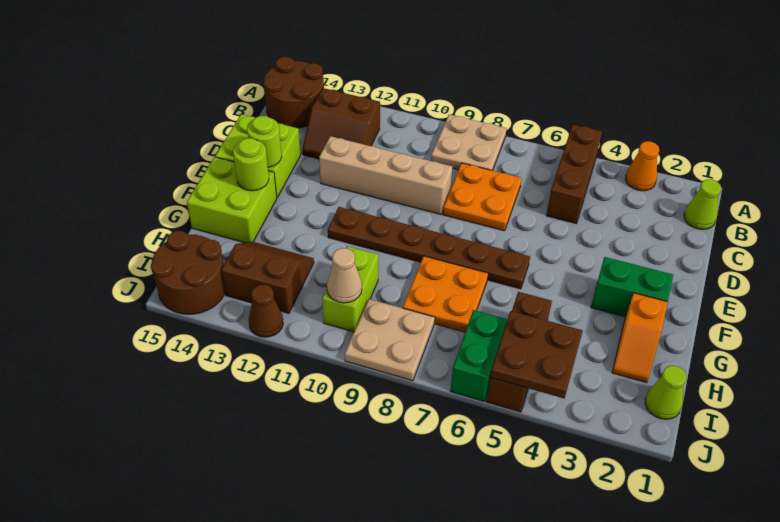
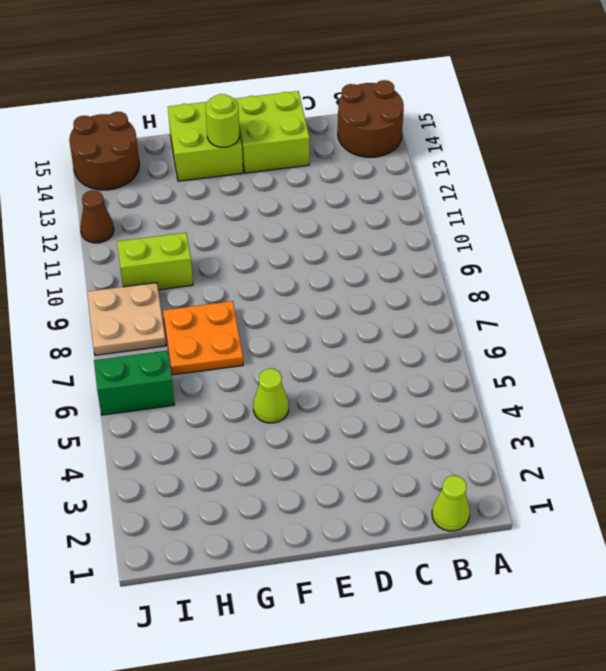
lime cone F5 level 1 -> lime cone I1 level 1
none -> orange cone A3 level 1
none -> brown brick A5:C5 level 1
none -> tan plate A8:B9 level 1

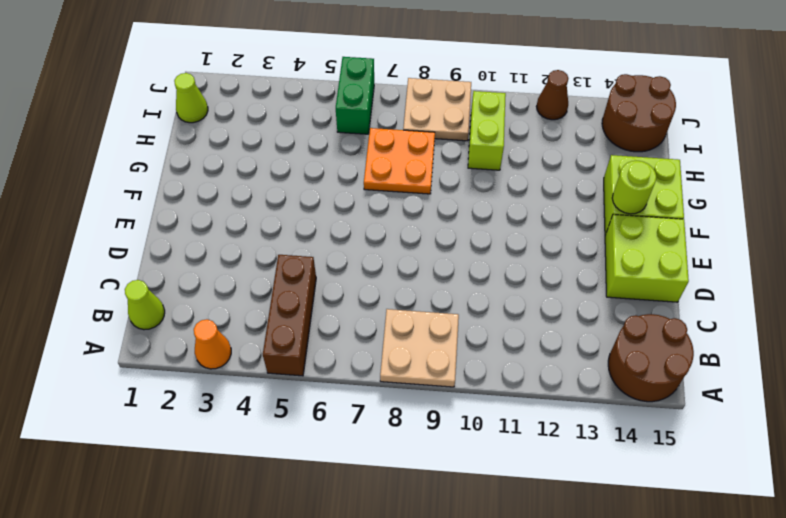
none -> brown slope B12:C13 level 1 top B
none -> orange plate C7:D8 level 1
none -> tan brick D9:D12 level 1

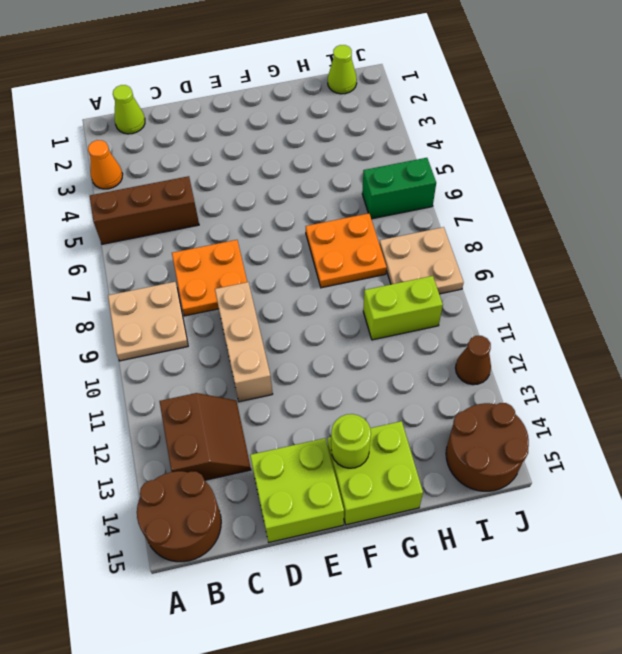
tan brick D9:D11 level 1 -> tan brick D9:D12 level 1
none -> green brick F2:F3 level 1
none -> brown plate F6:F11 level 1
none -> orange slope G2:H2 level 1 top G

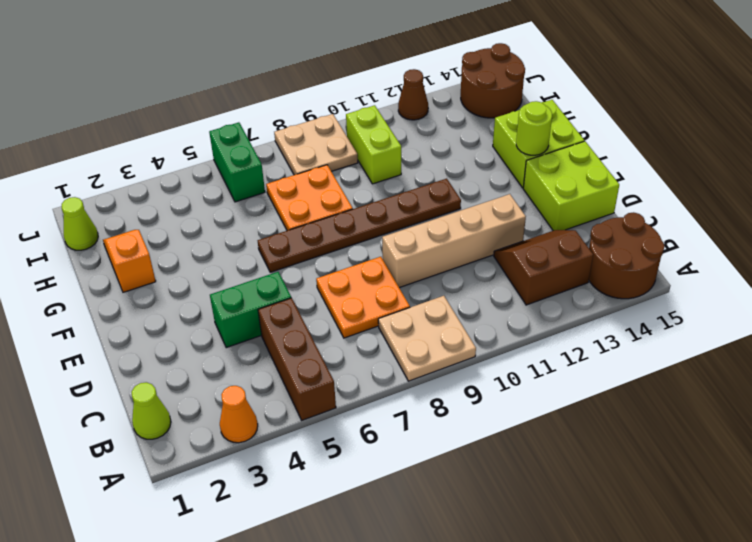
green brick D4:D5 level 1 -> green brick F2:F3 level 1
none -> brown brick H5:J5 level 1
none -> brown slope H12:I13 level 1 top I
none -> lime round brick E14 level 2

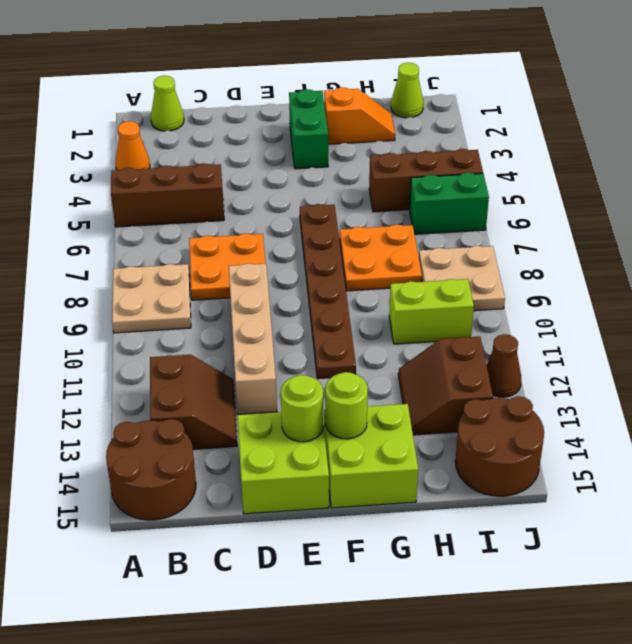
none -> brown plate I4:J5 level 2
none -> tan cone I10 level 2

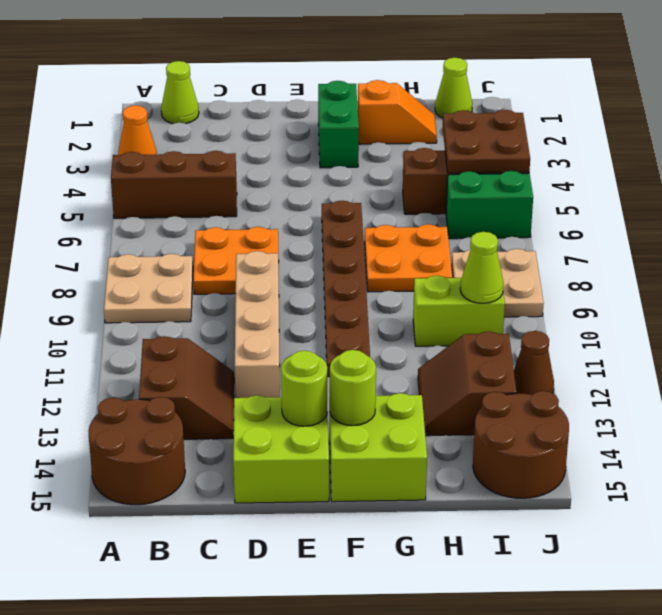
lime cone I10 level 2 -> tan cone I10 level 2

